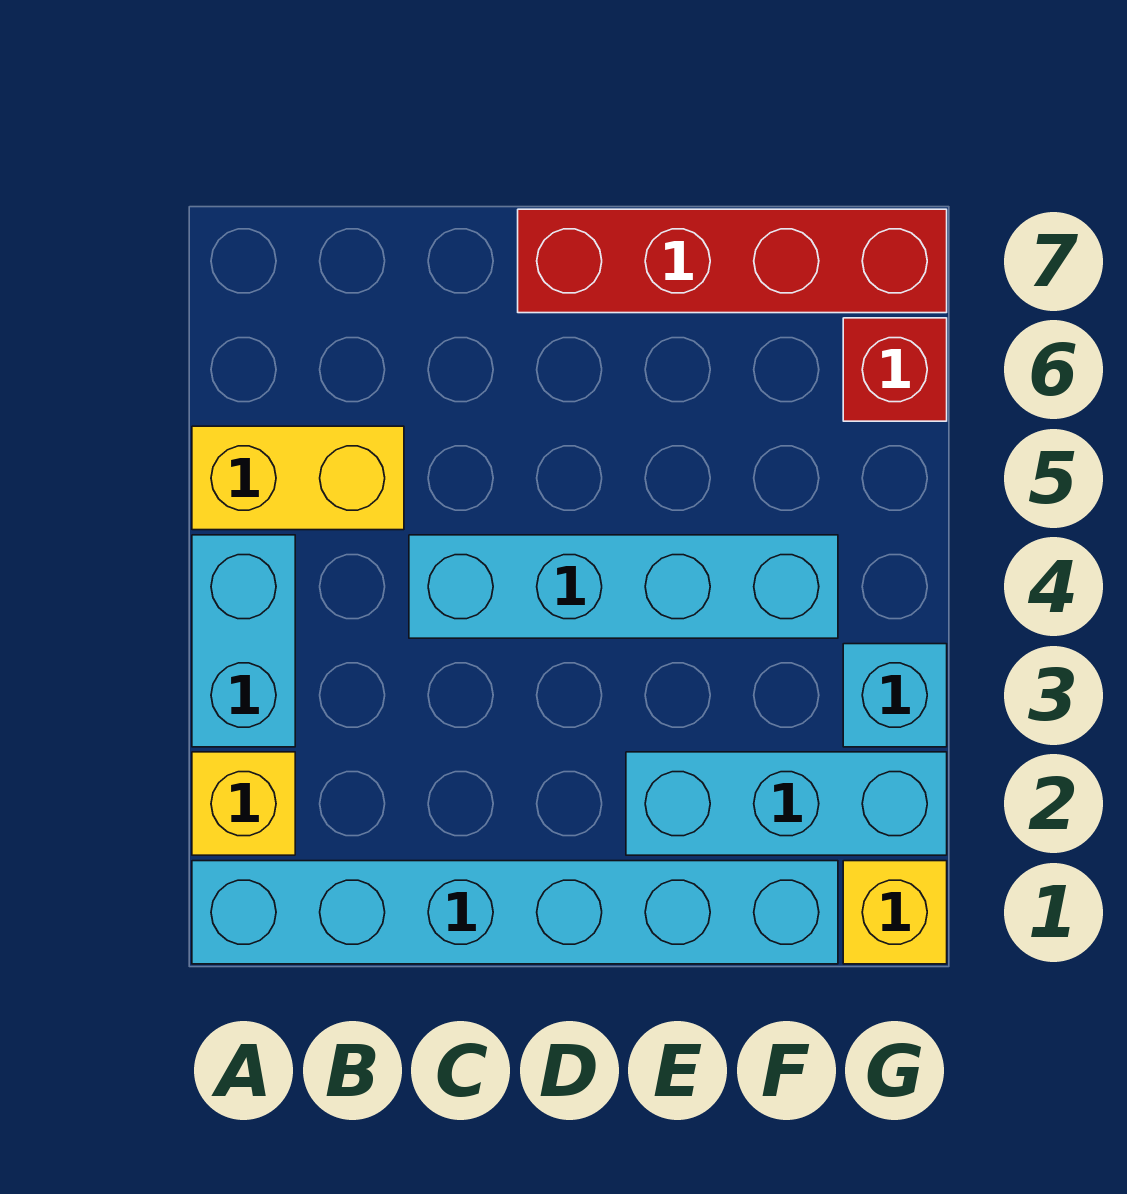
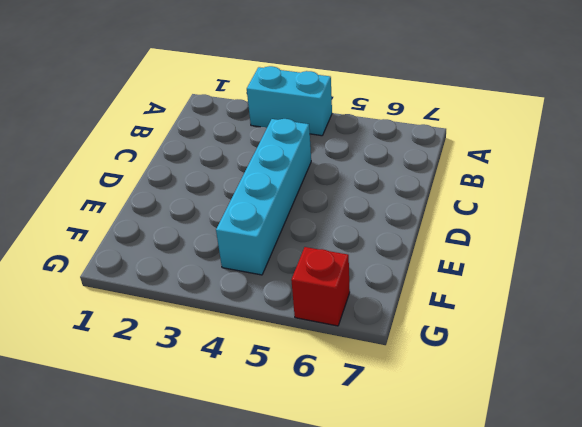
none -> cyan brick A1:F1 level 1
none -> yellow brick A2 level 1

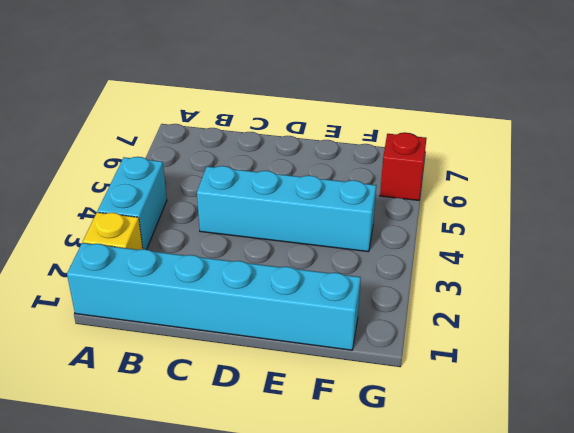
none -> yellow brick A5:B5 level 1
none -> red brick D7:G7 level 1

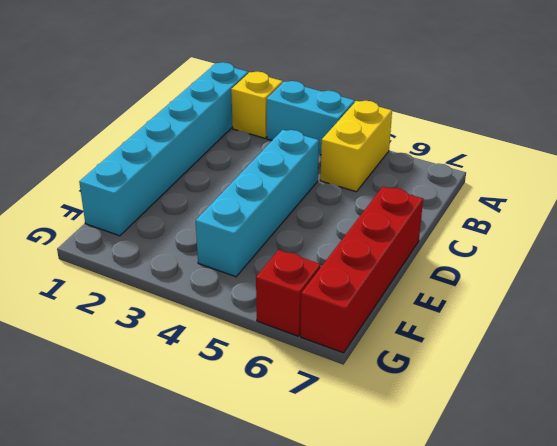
none -> cyan brick E2:G2 level 1
none -> yellow brick G1 level 1

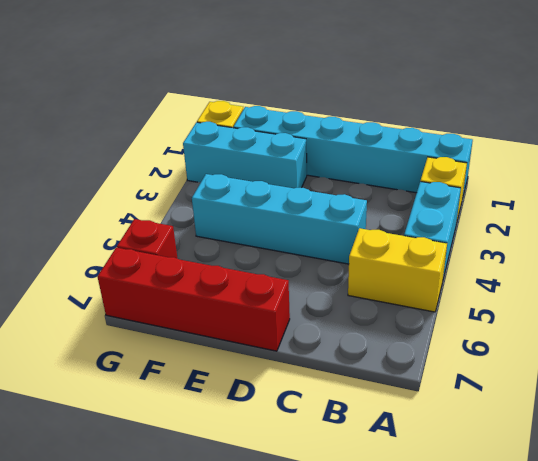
none -> cyan brick G3 level 1

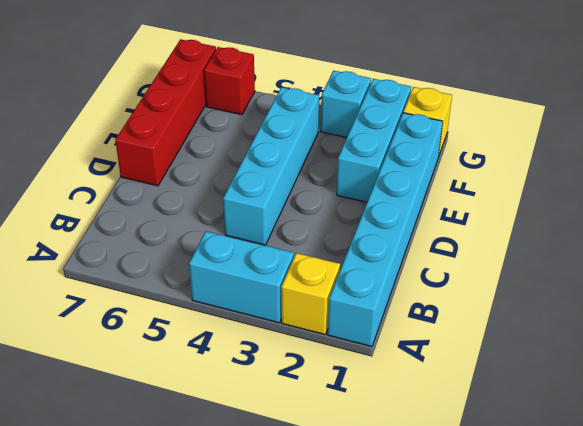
none -> yellow brick A5:B5 level 1

